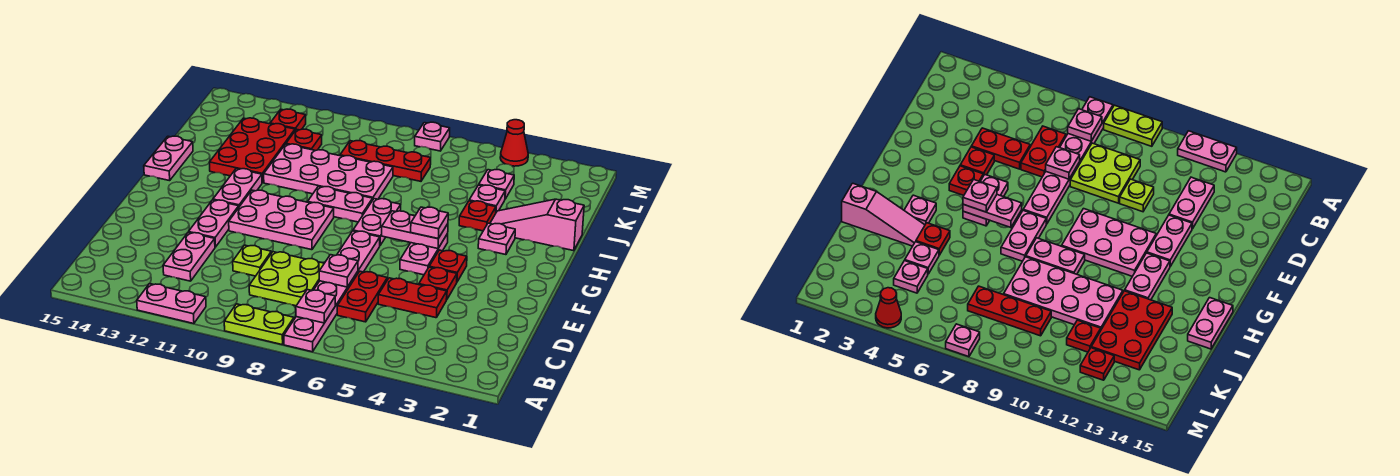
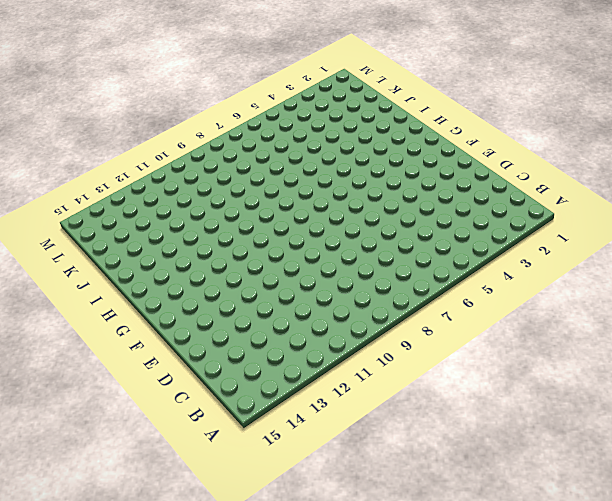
none -> pink plate A7:F7 level 1
none -> lime plate A8:A9 level 1
none -> pink plate A11:A12 level 1
none -> red plate C6:D6 level 1

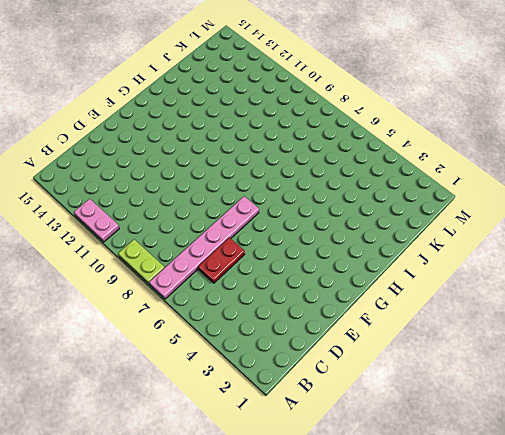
none -> lime plate C8:D9 level 1
none -> pink plate C12:D12 level 1
none -> red plate D4:D5 level 1
none -> lime plate D10 level 1

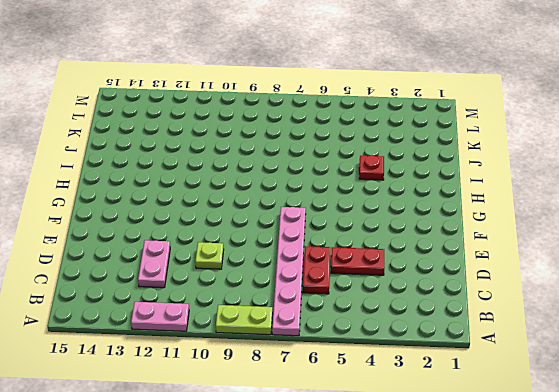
none -> lime plate C8:D9 level 1
none -> red plate E4 level 1
none -> pink plate E12:F12 level 1
none -> red plate F4 level 1

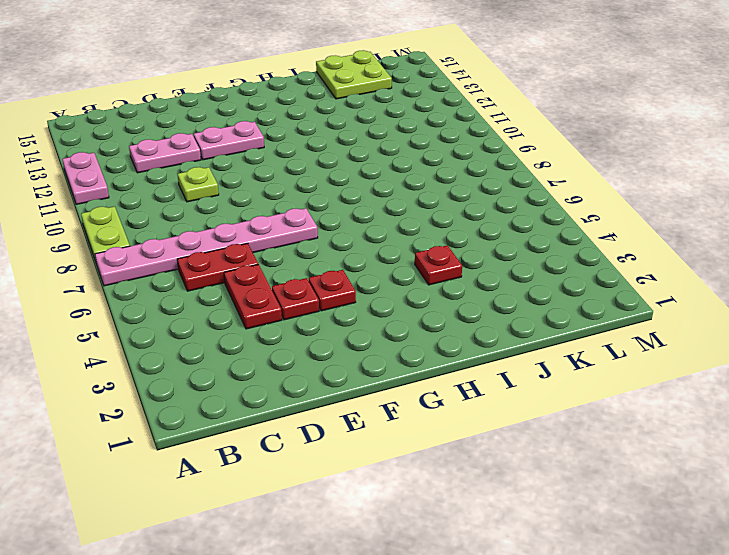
lime plate J14:K15 level 1 -> lime plate C8:D9 level 1
none -> pink plate F5:G5 level 1
none -> pink plate F9:G11 level 1
none -> pink plate G7:H7 level 1
none -> pink plate G12:H12 level 1

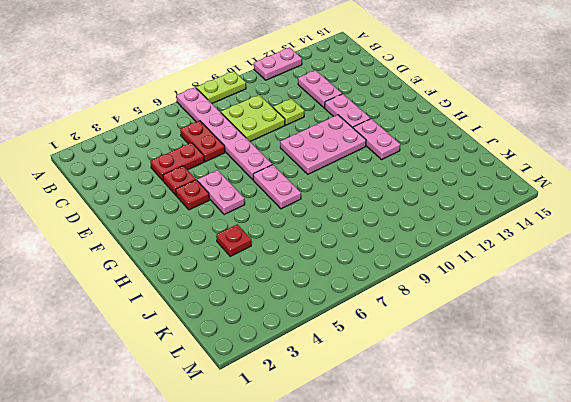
none -> pink plate H3 level 1
none -> pink plate H8:H9 level 1
none -> pink plate H15:I15 level 1
none -> pink slope I1:I3 level 1 top 1

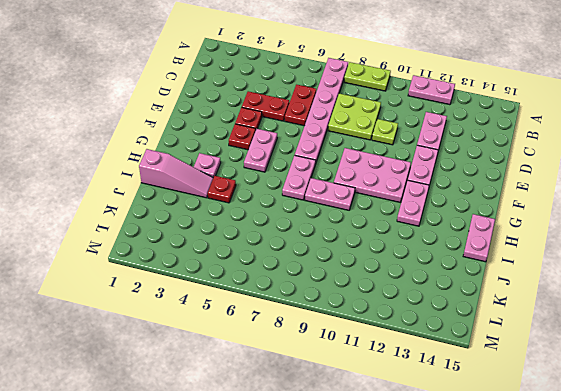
none -> pink plate I8:J11 level 1
none -> red plate I12:K13 level 1
none -> pink plate J4 level 1
none -> pink plate K4 level 1

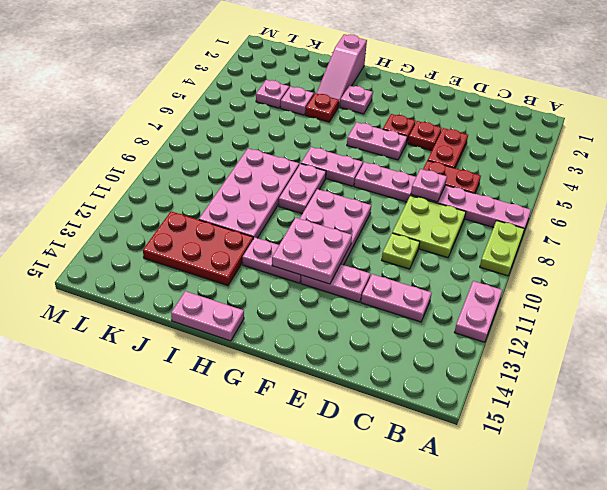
pink plate F11:G12 level 2 -> none
none -> red plate K7:K9 level 1
none -> red plate K11 level 1
none -> red plate L12 level 1
none -> red cone M4 level 1

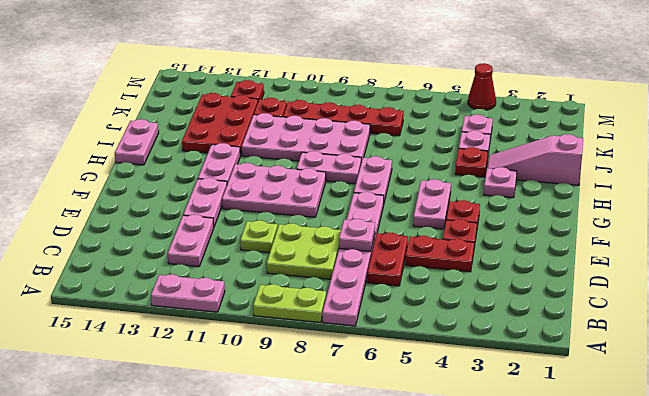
red plate K7:K10 level 1 -> red plate K7:K9 level 1
none -> pink plate M7 level 1
none -> pink plate B7 level 2
none -> pink plate G5:G6 level 2
none -> pink plate G5 level 3

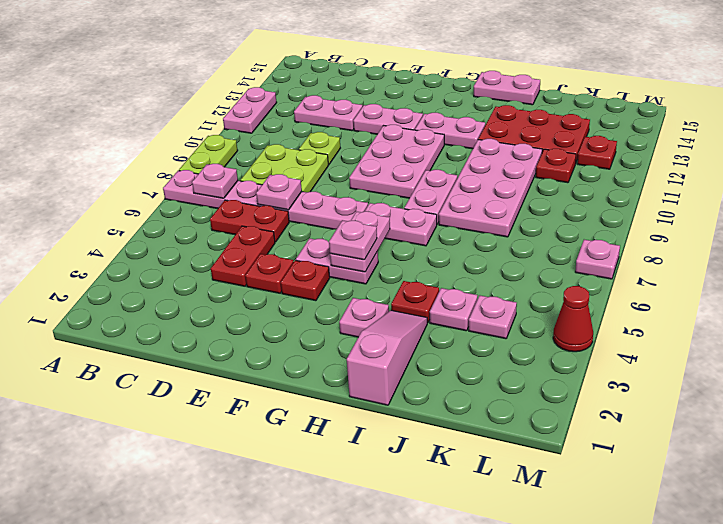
none -> red plate K7:K9 level 1

